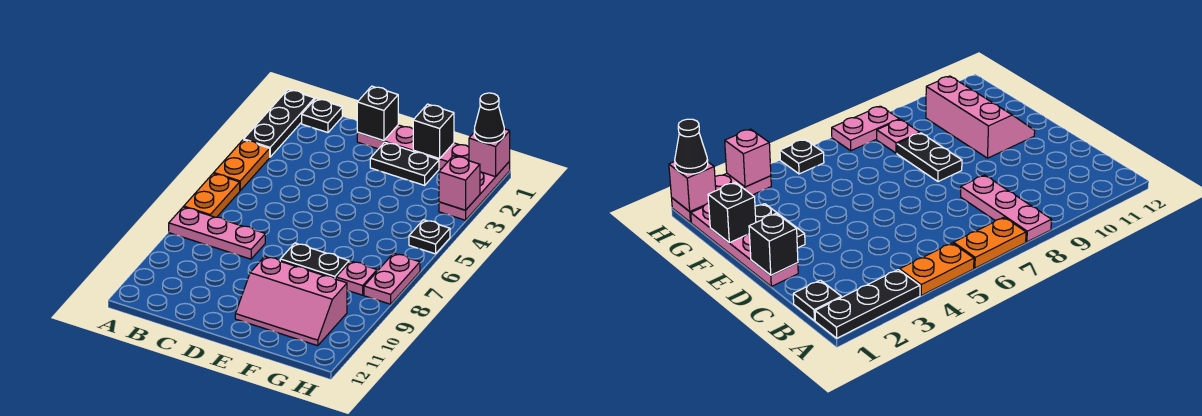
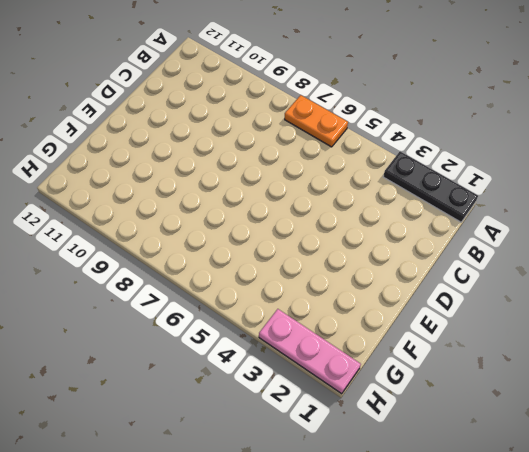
none -> orange plate A4:A5 level 1
none -> pink plate A8:C8 level 1
none -> black plate B1 level 1

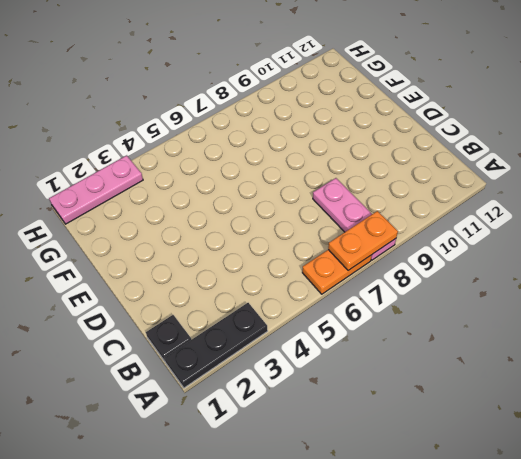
orange plate A7:A8 level 2 -> orange plate A4:A5 level 1
none -> pink plate D1:G1 level 1
none -> black plate E2:F2 level 1
none -> black plate E8:F8 level 1

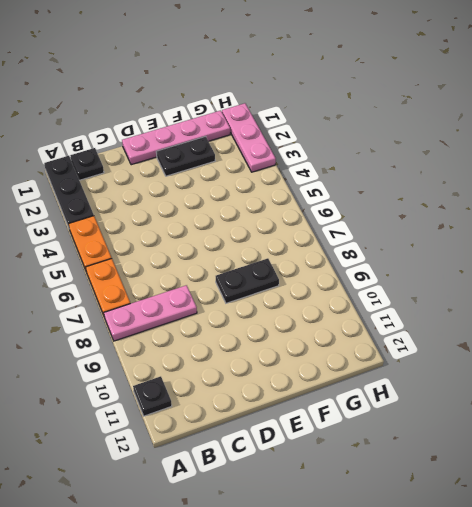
black plate A11 level 1 -> black plate H5 level 1
none -> pink slope E10:G11 level 1 top 10
none -> pink plate G8 level 1
none -> pink plate H7:H8 level 1

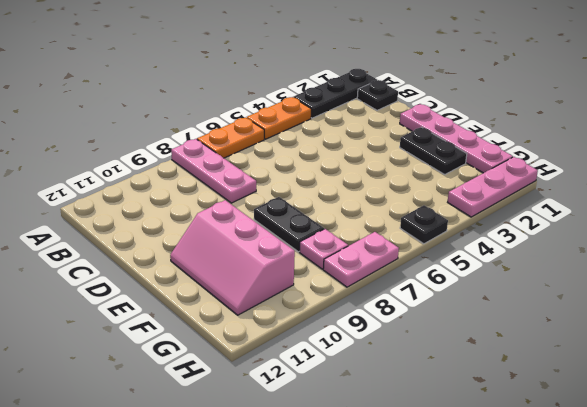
none -> black brick D1 level 2
none -> black brick F1 level 2
none -> pink brick H1 level 2

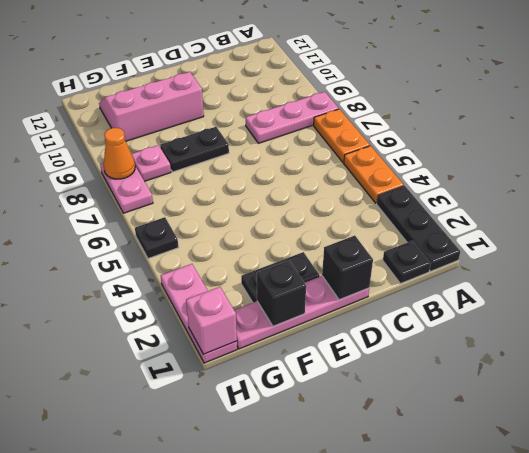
orange cone H8 level 2 -> none
none -> pink brick H3 level 2
none -> black cone H1 level 3

